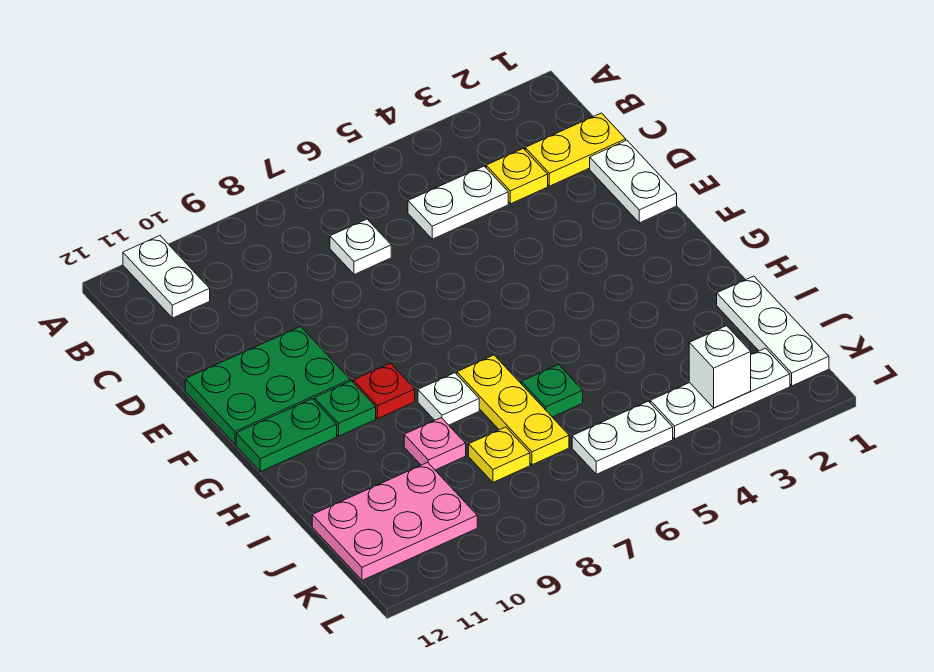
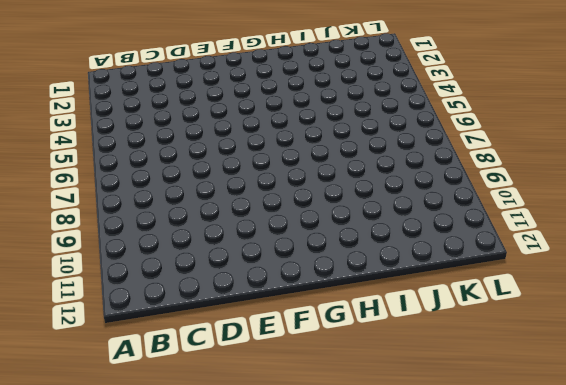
none -> white plate A11:B11 level 1
none -> yellow plate C1:C2 level 1
none -> yellow plate C3 level 1

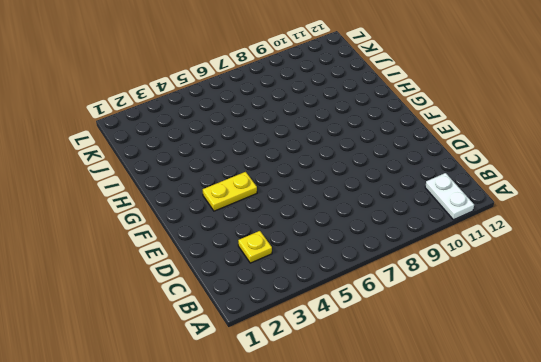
yellow plate F3:F4 level 1 -> yellow plate C1:C2 level 1
none -> white plate C4:C5 level 1
none -> white plate C7 level 1
none -> white plate D1:E1 level 1

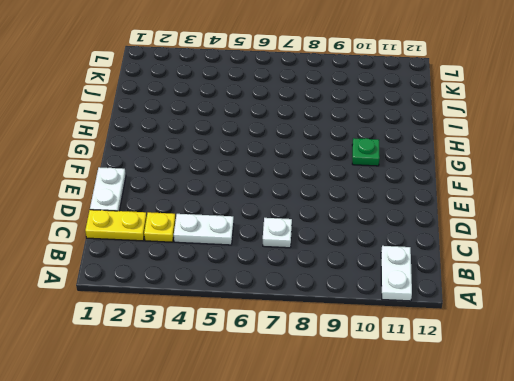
none -> green plate E10:F12 level 1
none -> red plate G9 level 1
none -> green plate G11:G12 level 1

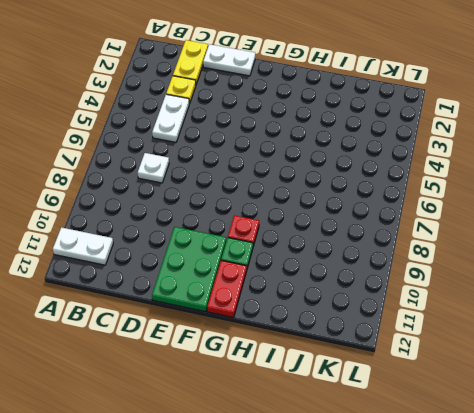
red plate G11:G12 level 1 -> green plate G11:G12 level 1
none -> yellow plate H7:J7 level 1
none -> white plate H8 level 1
none -> white plate I1:K1 level 1

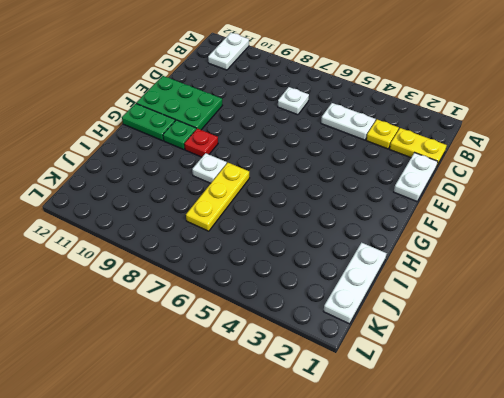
none -> green plate I6 level 1
none -> pink plate I9 level 1
none -> yellow plate J8 level 1

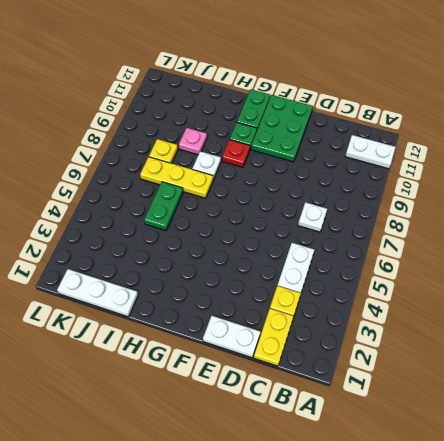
green plate I5:I6 level 1 -> green plate I6 level 1
none -> pink plate J10:K12 level 1
none -> white plate K2:K4 level 1
none -> white plate K5:K6 level 1

